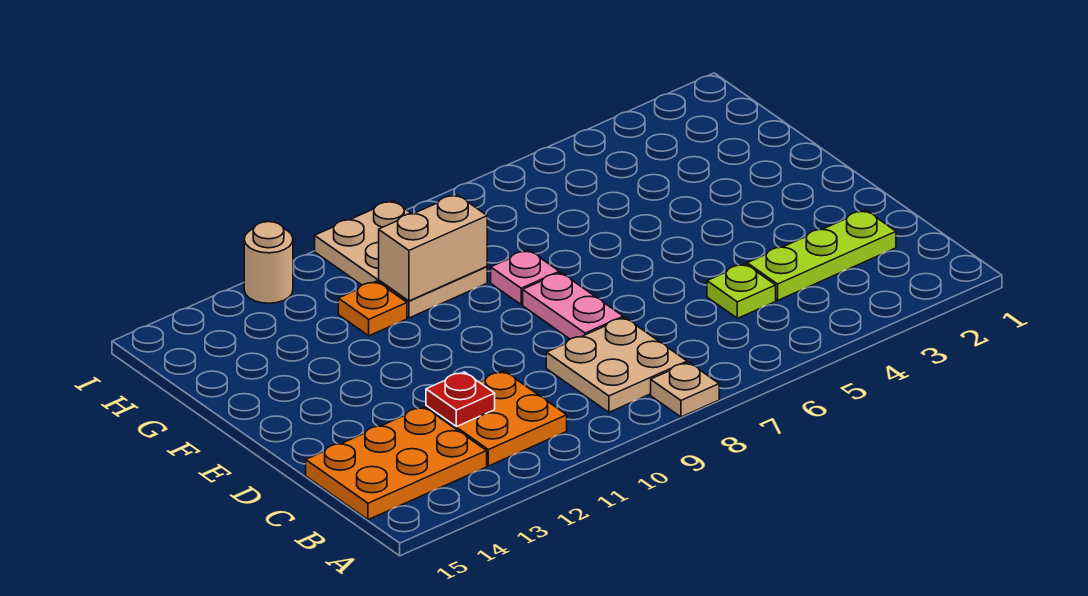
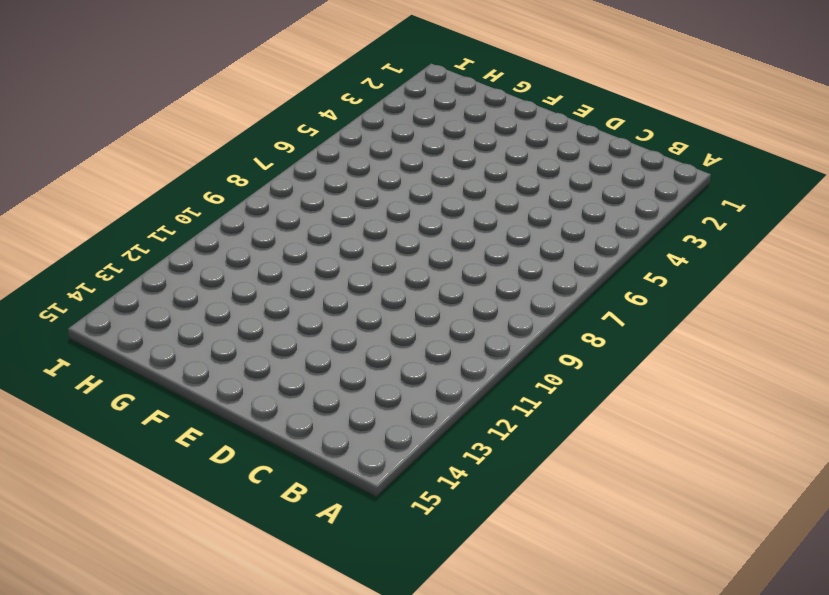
none -> tan plate A8 level 1
none -> tan plate B8:C9 level 1
none -> orange plate B11:C12 level 1

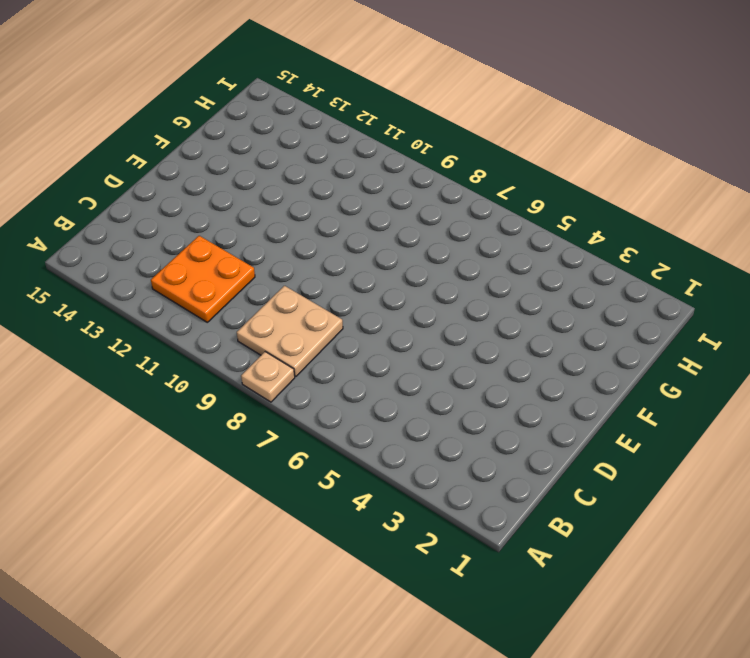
none -> orange plate B13:C15 level 1
none -> lime plate C2:C4 level 1
none -> lime plate C5 level 1

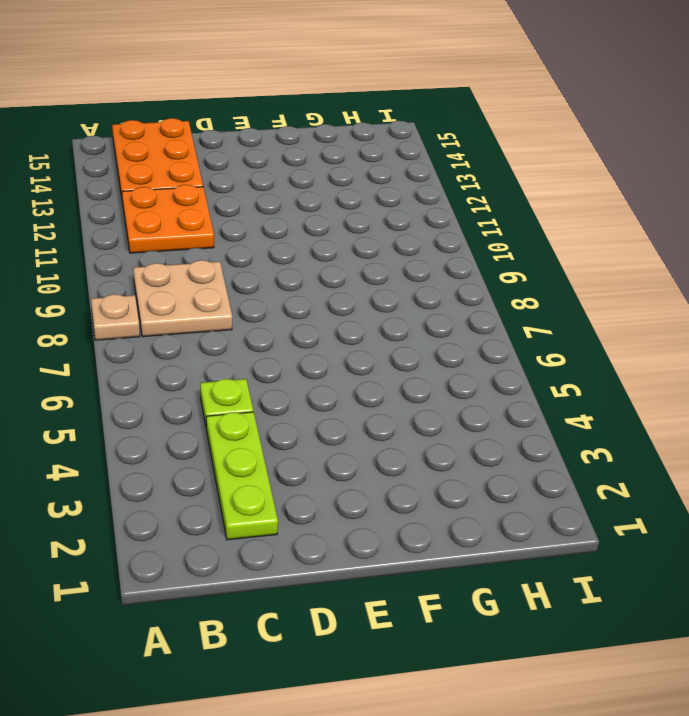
none -> pink plate D8:E8 level 1
none -> pink plate F8 level 1
none -> tan plate G9:I10 level 1

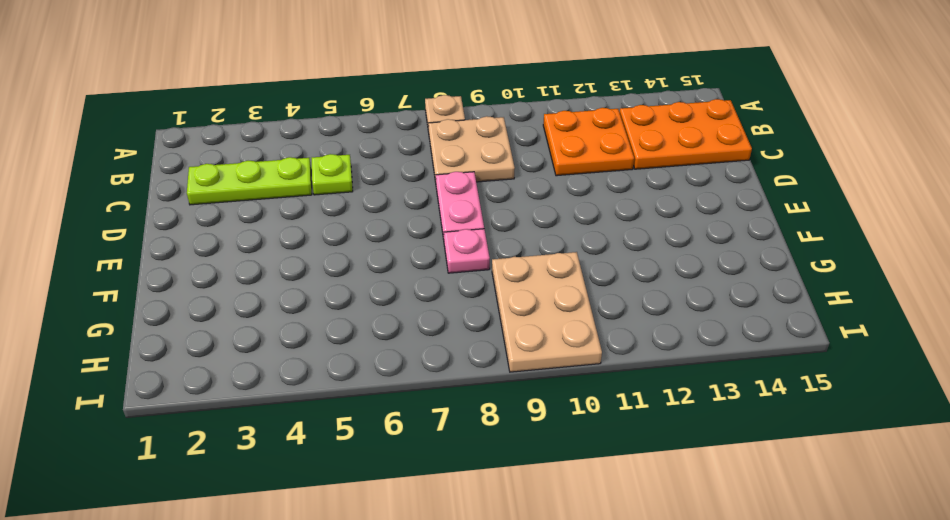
none -> orange plate G11 level 1
none -> tan round brick I12 level 1
none -> red plate C12 level 2

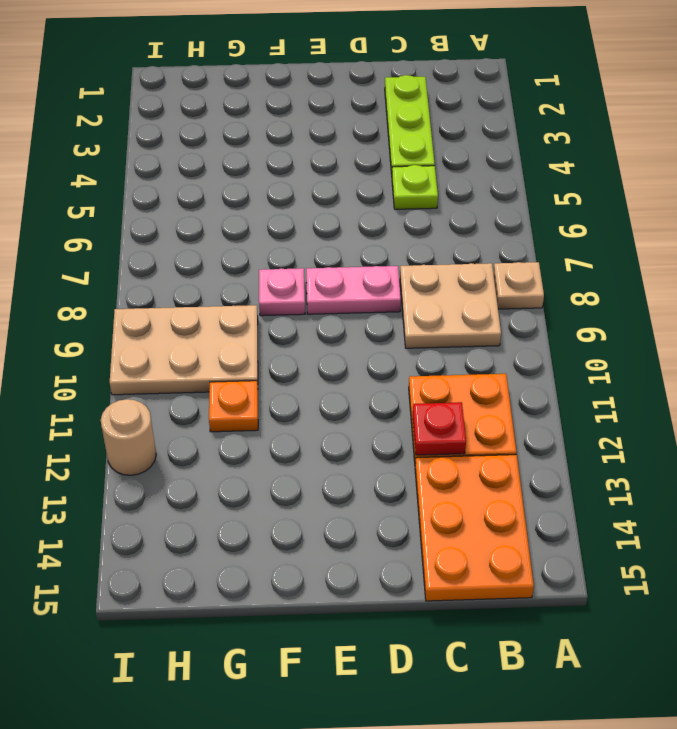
none -> tan brick G9:G10 level 2

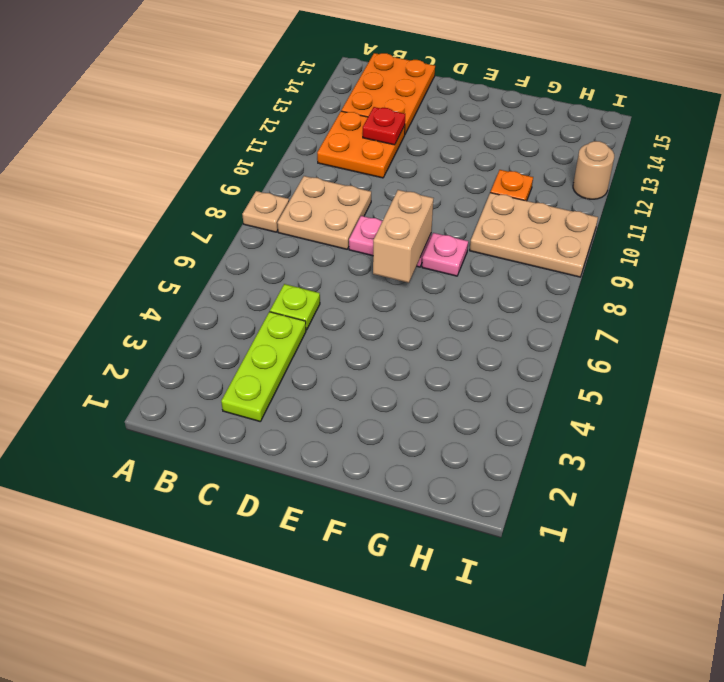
tan brick E7:E8 level 2 -> tan brick G9:G10 level 2

